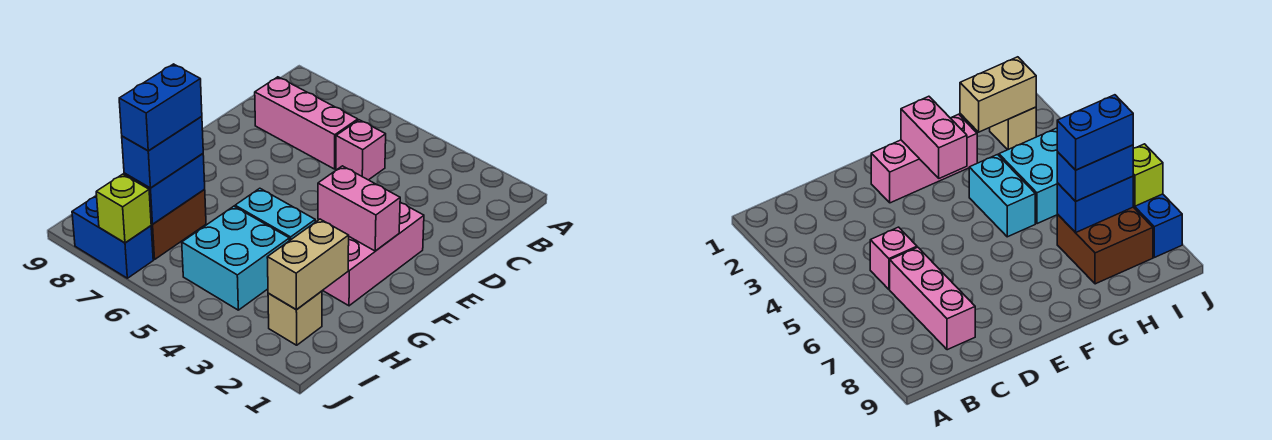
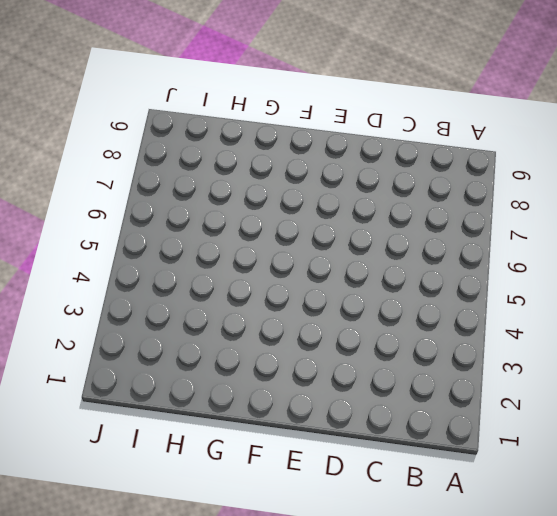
none -> pink brick C5 level 1
none -> pink brick C6:C8 level 1
none -> pink brick E2:G2 level 1

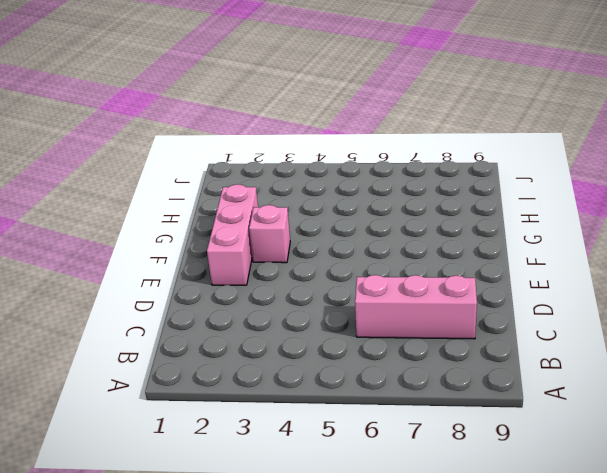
pink brick F3 level 1 -> pink brick C5 level 1
none -> cyan brick G4:G5 level 1
none -> cyan brick H4:I5 level 1
none -> brown brick H7:I8 level 1

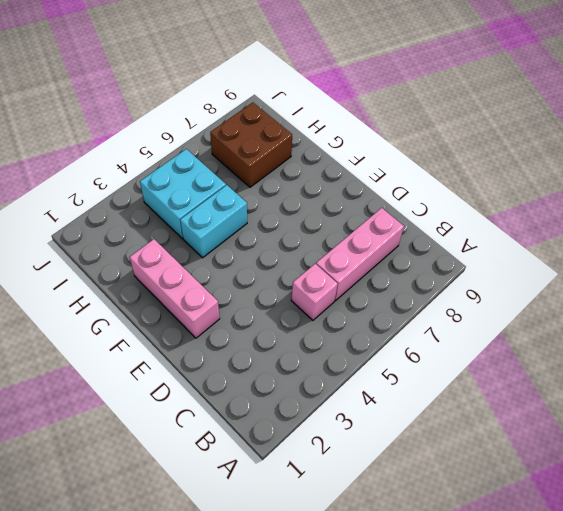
none -> tan brick I2 level 1
none -> blue brick J7:J8 level 1
none -> pink brick F2:F3 level 2

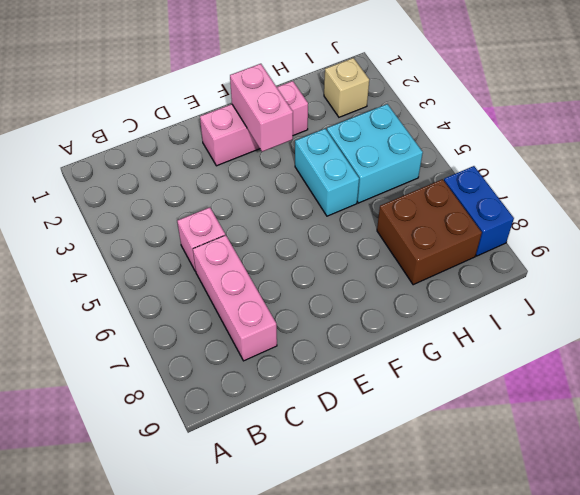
none -> tan brick H2:I2 level 2
none -> blue brick H7:I7 level 2
none -> lime brick J7 level 2

